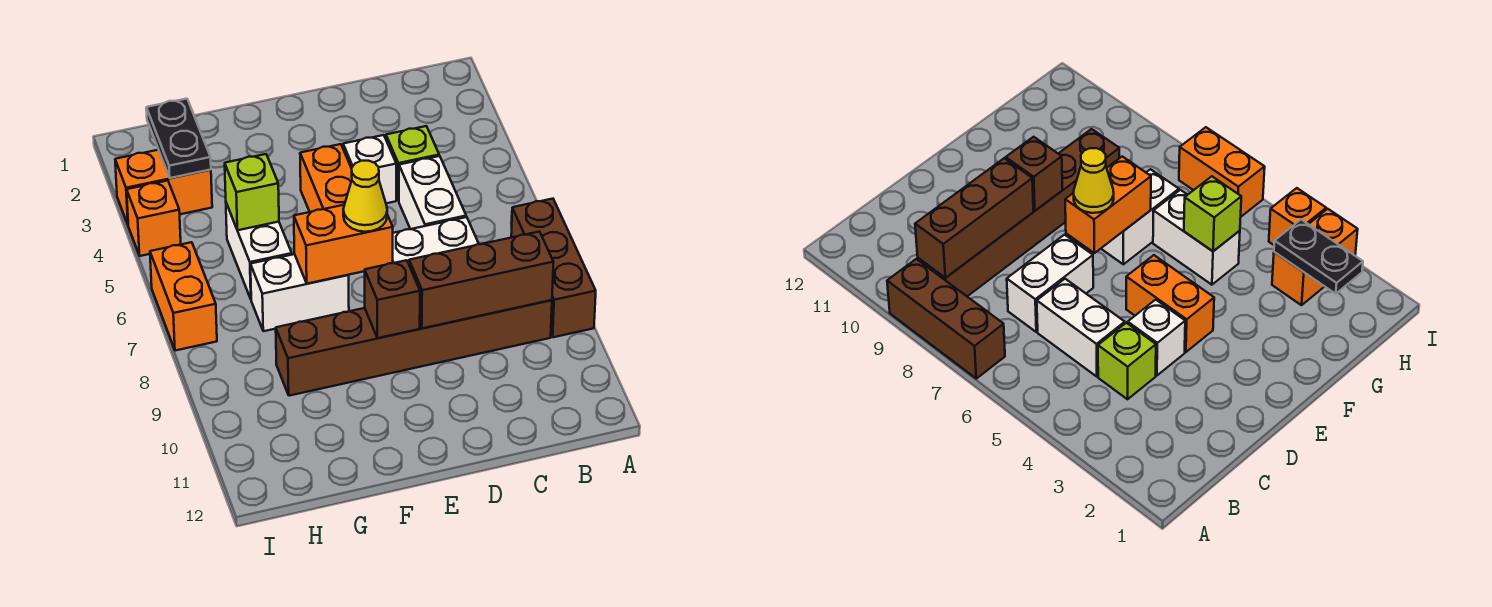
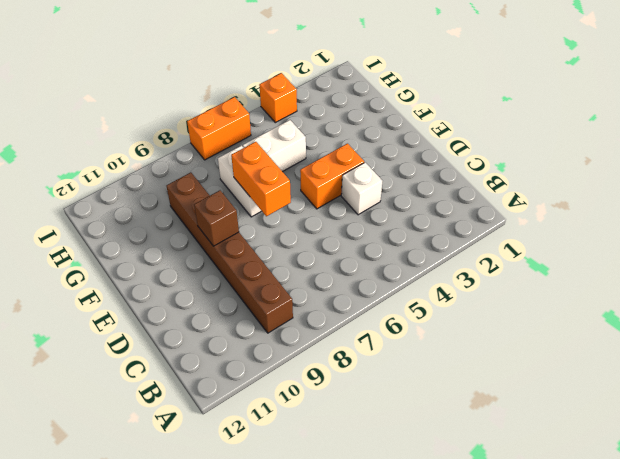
none -> brown brick A7:A9 level 1
none -> lime brick C4 level 1
none -> white brick C5:C6 level 1

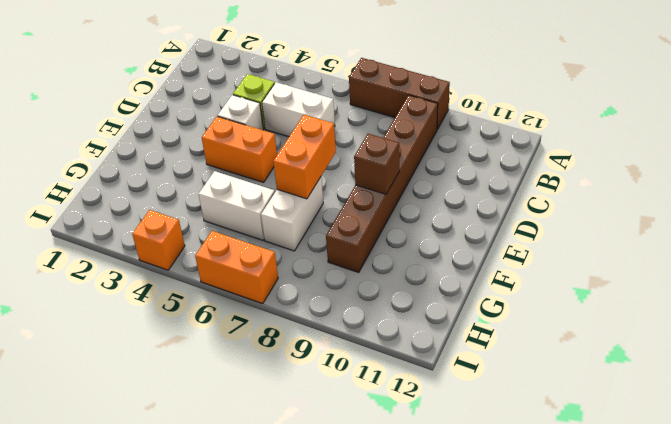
none -> white brick C7:D7 level 1
none -> orange brick H3:I3 level 1
none -> brown brick B9:D9 level 2

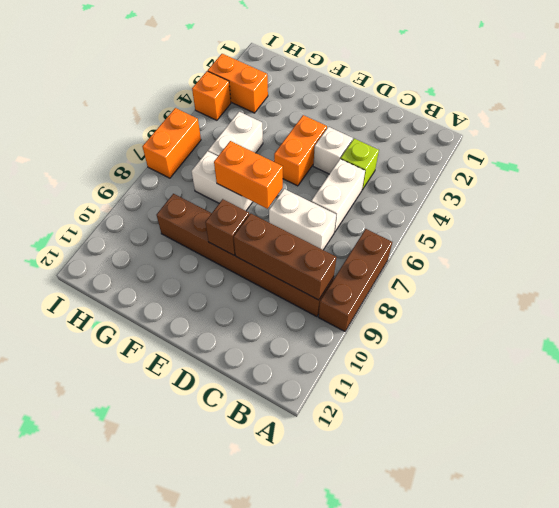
none -> lime brick G5 level 2
none -> black plate H2:H3 level 2
none -> yellow cone E7 level 3

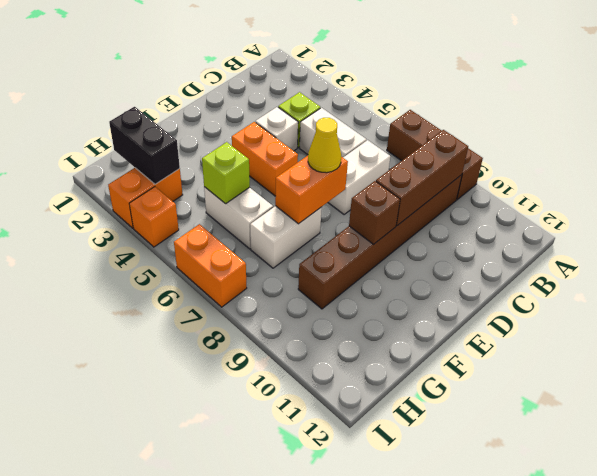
black brick H2:H3 level 2 -> black plate H2:H3 level 2

